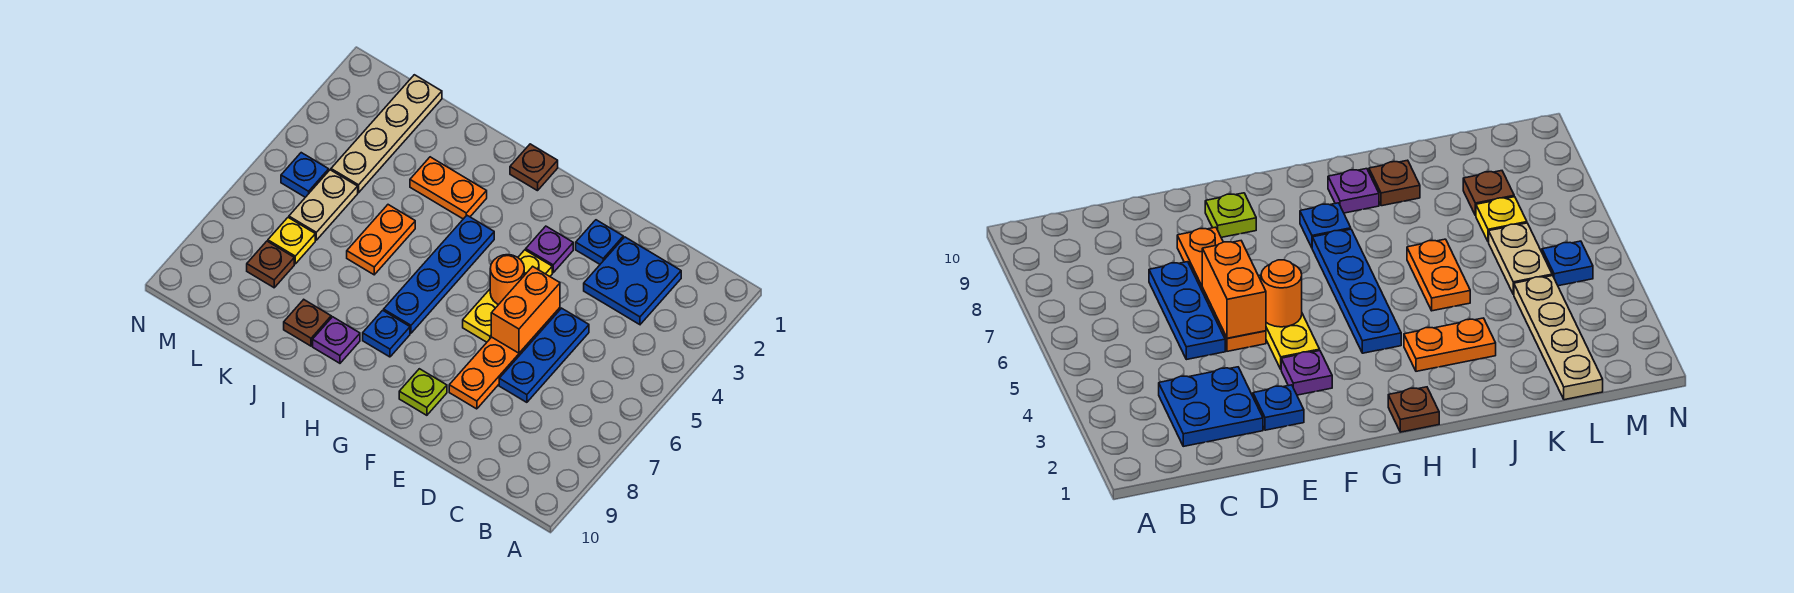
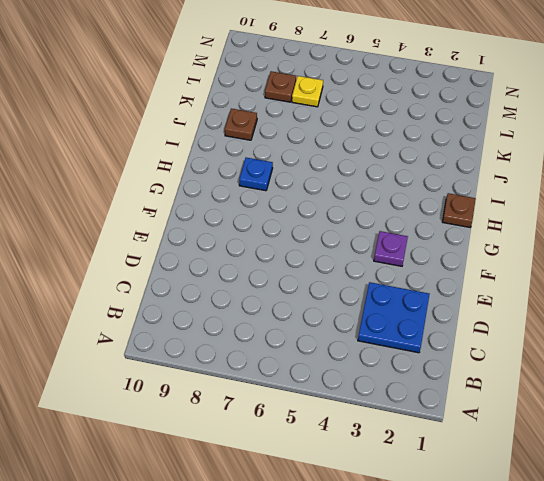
none -> blue plate D5:D7 level 1
none -> blue plate E2 level 1
none -> orange plate E5:E8 level 1

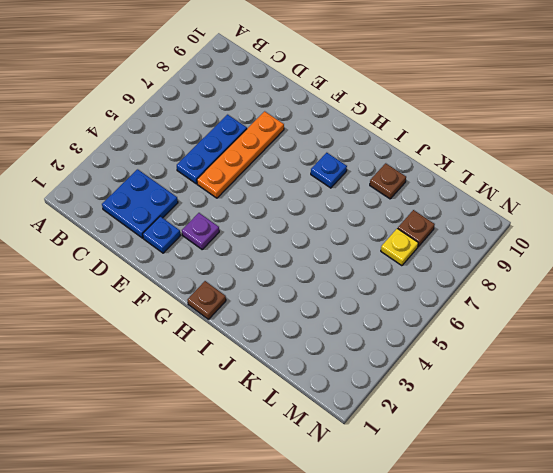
none -> yellow plate F4:F6 level 1
none -> lime plate F9 level 1
none -> blue plate H4:H7 level 1

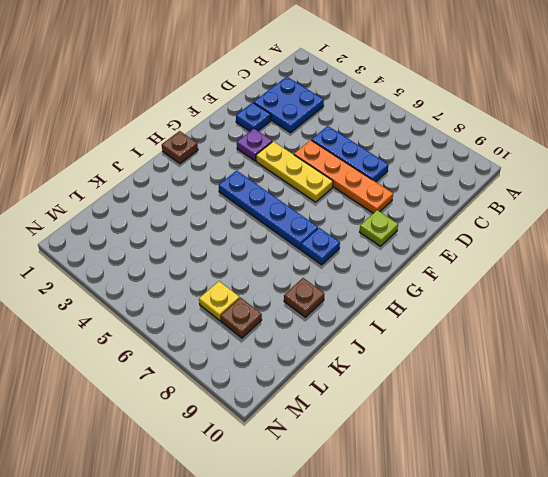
none -> orange plate I3:J3 level 1
none -> purple plate I9 level 1
none -> orange plate J5:J6 level 1

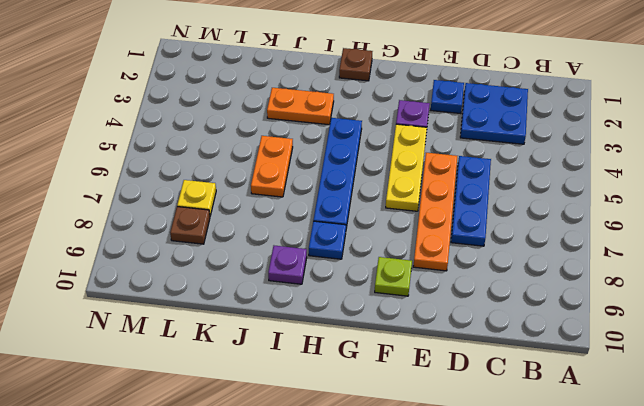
none -> brown plate J9 level 1
none -> tan plate L1:L4 level 1
none -> tan plate L5:L6 level 1

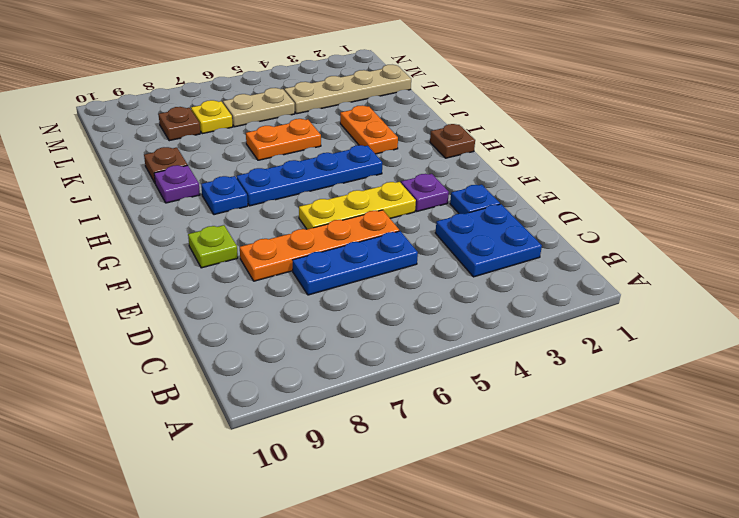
none -> blue plate M5 level 1
none -> orange brick E5:E6 level 2
none -> orange round brick F5 level 2

